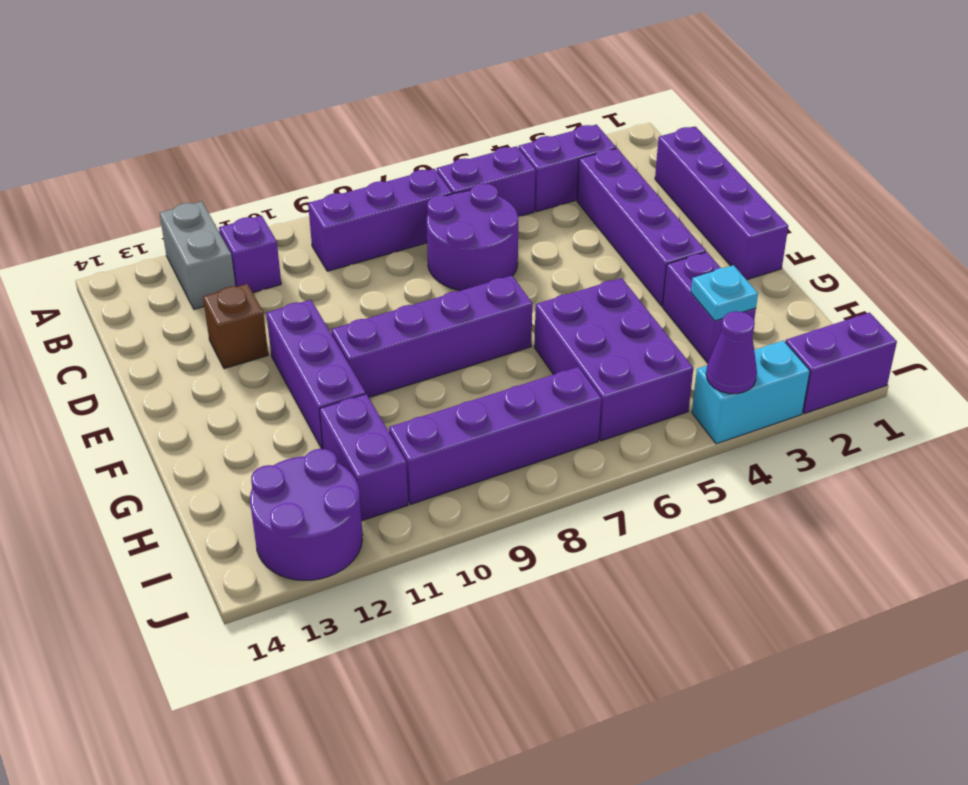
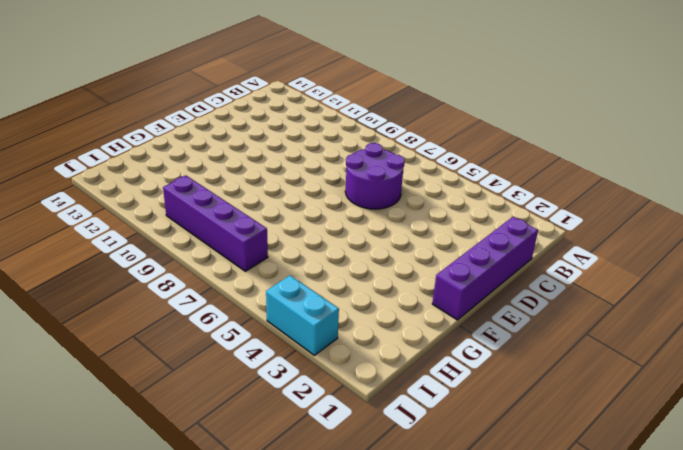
none -> grey brick A12:B12 level 1
none -> purple brick B3:B4 level 1
none -> purple brick B5:B6 level 1

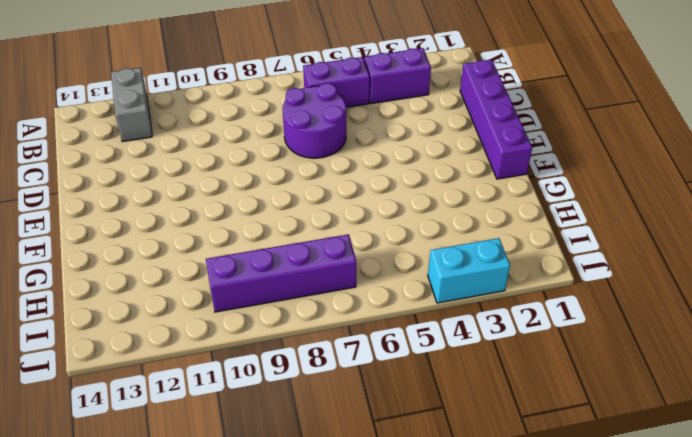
none -> purple brick B7:B9 level 1
none -> purple brick B11 level 1
none -> purple brick C3:F3 level 1

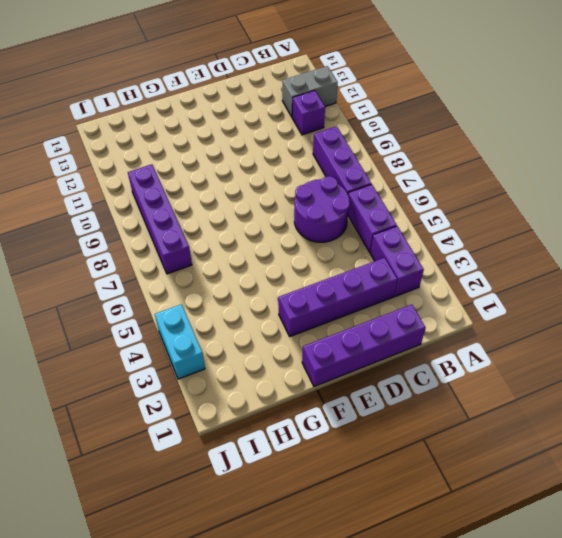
none -> brown brick D12 level 1
none -> purple brick E11:G11 level 1
none -> purple brick F7:F10 level 1

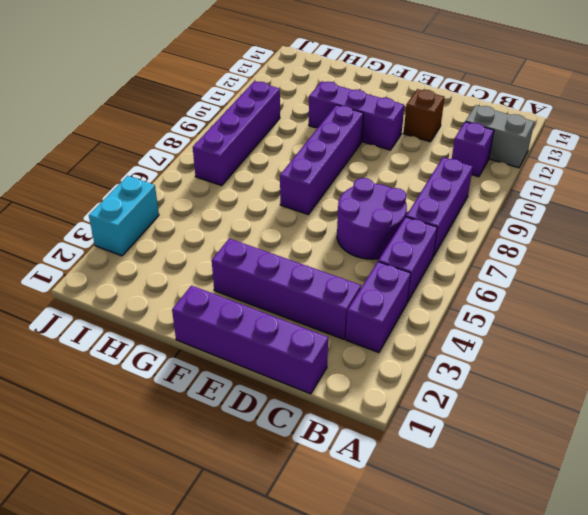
none -> purple brick G3:H3 level 1
none -> purple brick G5:I6 level 1
none -> purple brick H11:I11 level 1

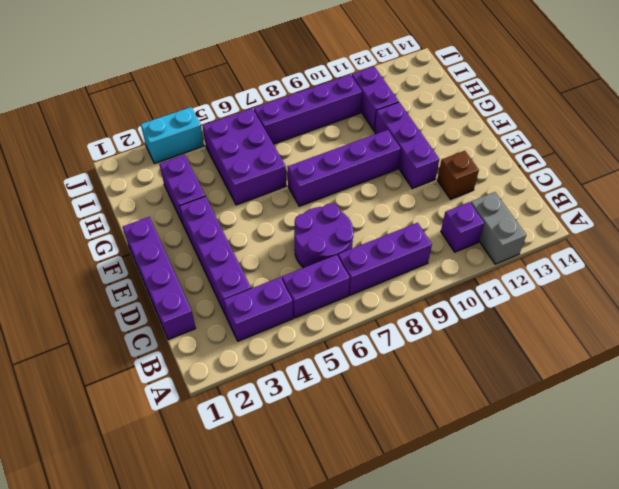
none -> purple round brick I12:J13 level 1
none -> purple brick J1:J2 level 1
none -> cyan plate H3 level 2

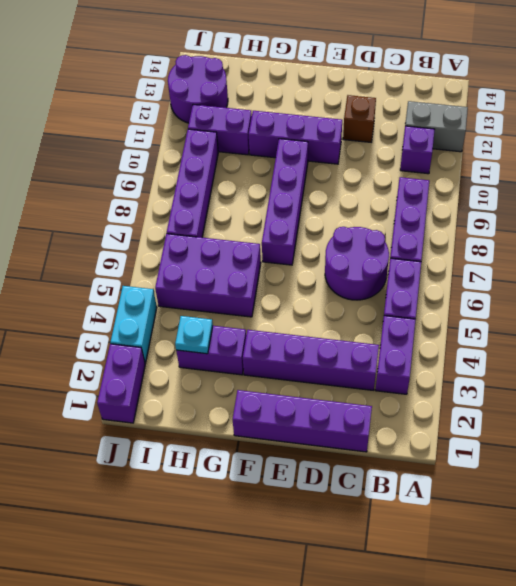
none -> purple cone J4 level 2

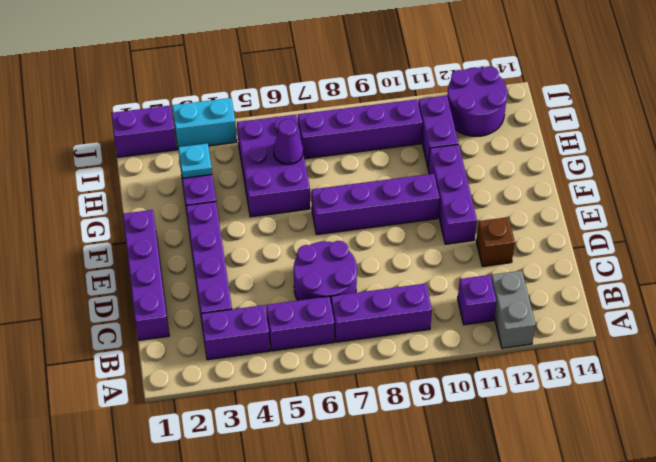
purple cone H6 level 2 -> purple cone J4 level 2

